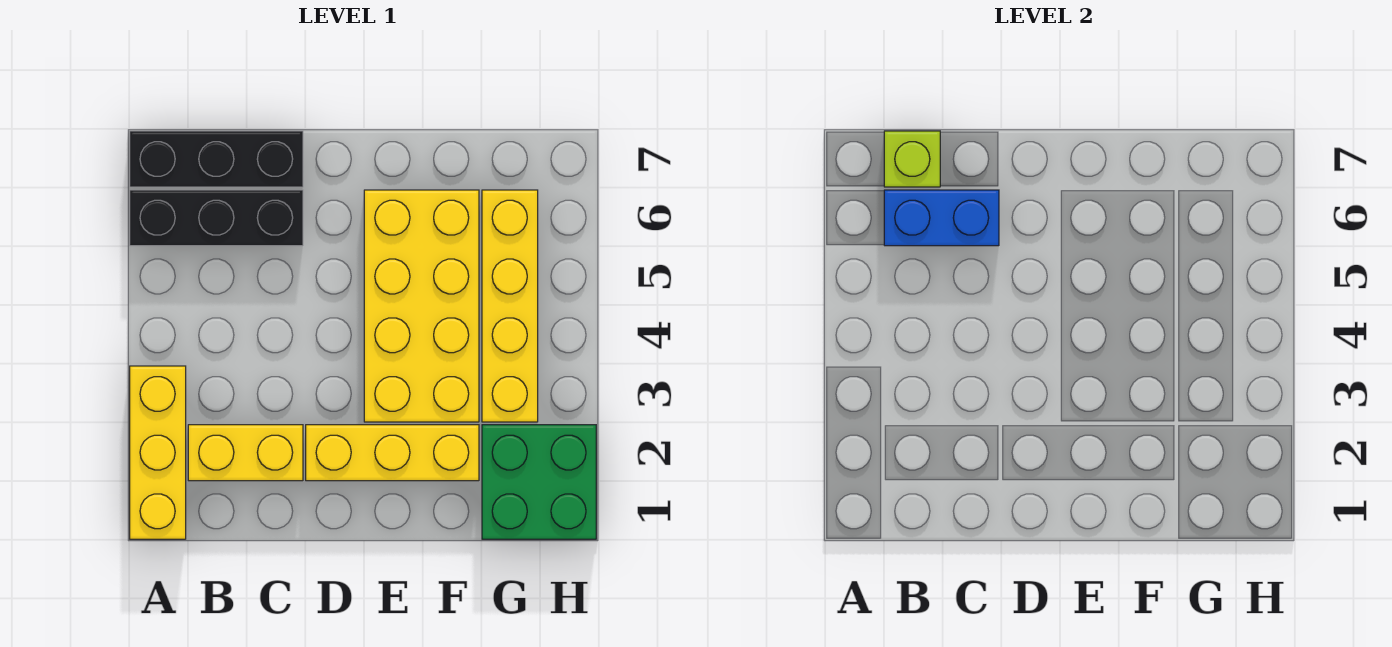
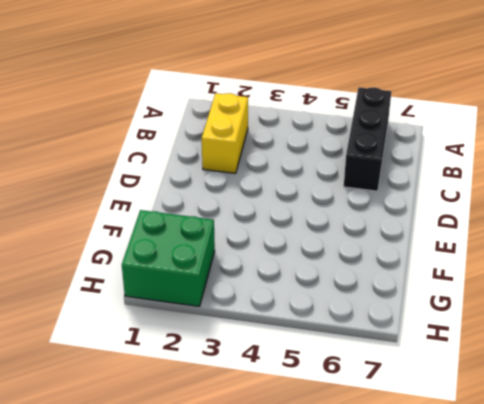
none -> yellow brick A1:A3 level 1
none -> black brick A7:C7 level 1

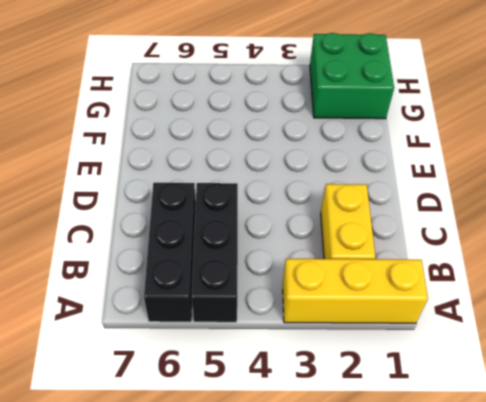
black brick A5:C5 level 1 -> black brick A7:C7 level 1
none -> yellow brick D2:F2 level 1
none -> yellow brick E3:F6 level 1

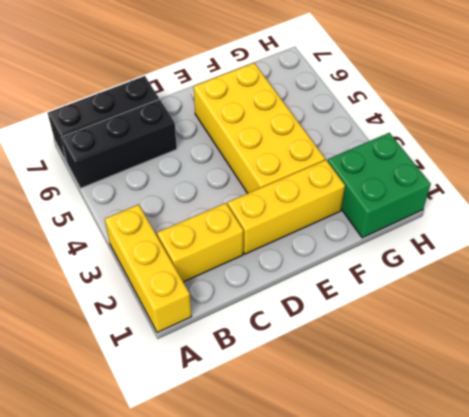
none -> yellow brick G3:G6 level 1
none -> blue brick B6:C6 level 2

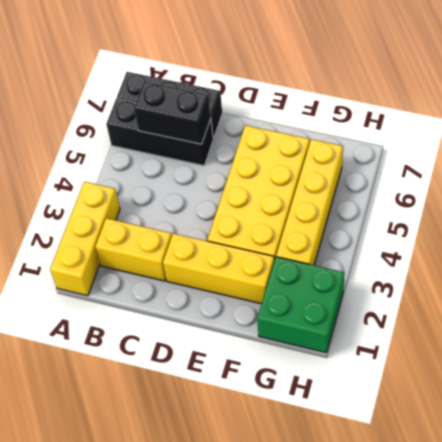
black brick B6:C6 level 2 -> blue brick B6:C6 level 2
none -> lime brick B7 level 2

